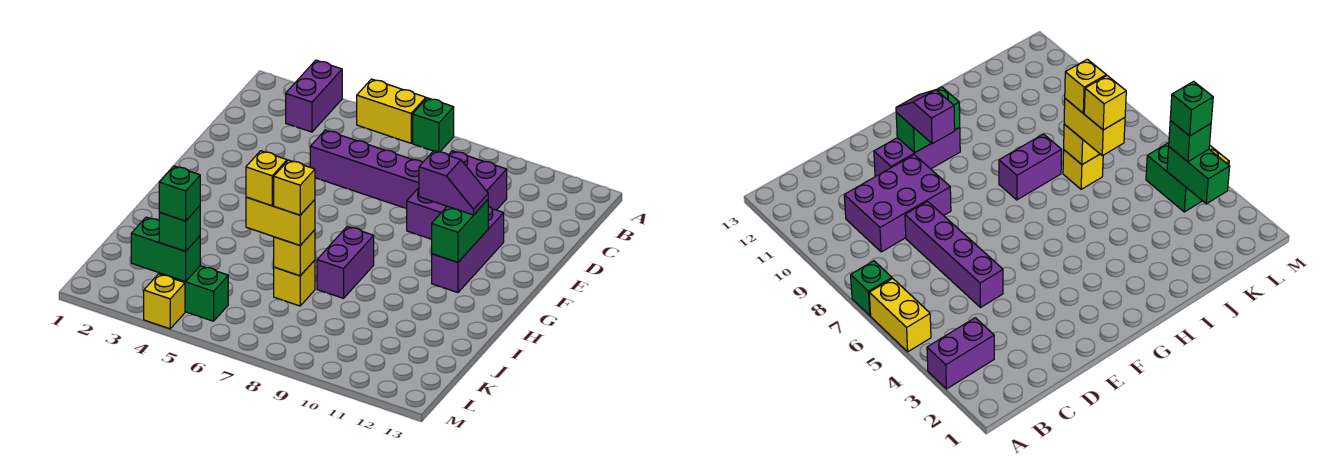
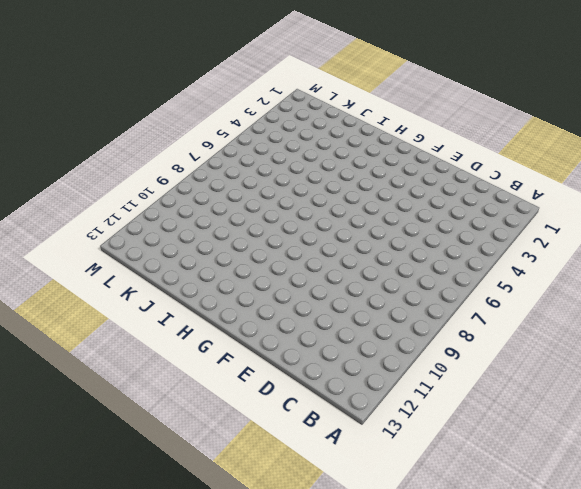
none -> purple brick A3:B3 level 1
none -> yellow brick A5:A6 level 1
none -> green brick A7 level 1

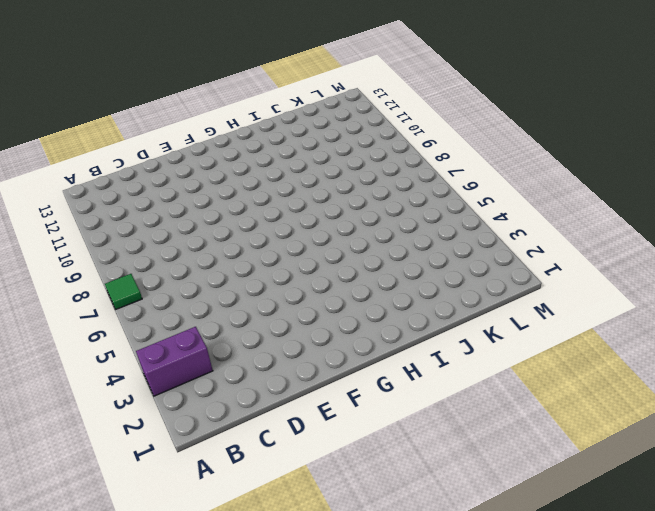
green tile A7 level 1 -> green brick A7 level 1
none -> yellow brick A5:A6 level 1
none -> purple brick C9:E10 level 1
none -> purple brick D5:D8 level 1

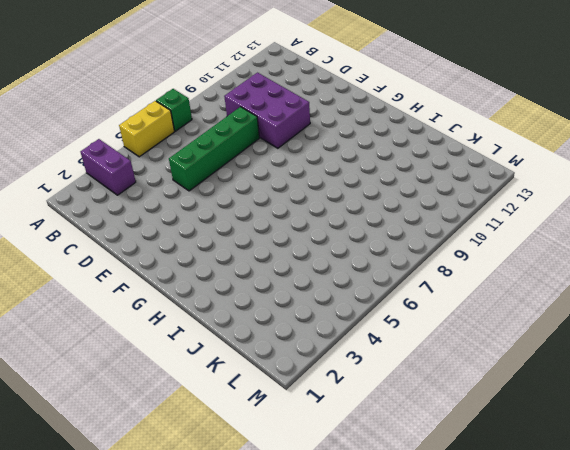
green brick D5:D8 level 1 -> purple brick D5:D8 level 1
none -> purple brick E11:G11 level 1
none -> purple brick H8:I8 level 1
none -> yellow brick J7 level 1

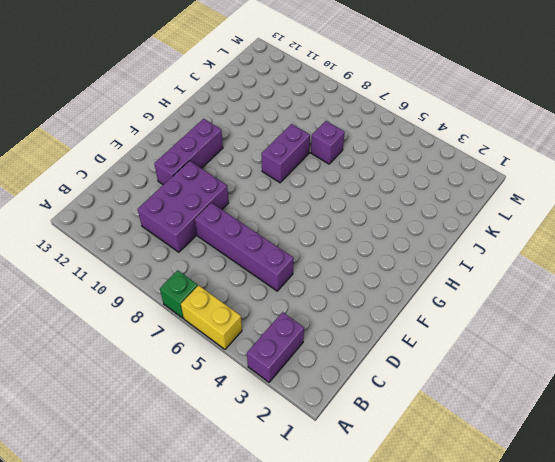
purple brick J7 level 1 -> yellow brick J7 level 1
none -> green brick L4:L5 level 1
none -> yellow brick M4 level 1
none -> green brick F11:G11 level 2

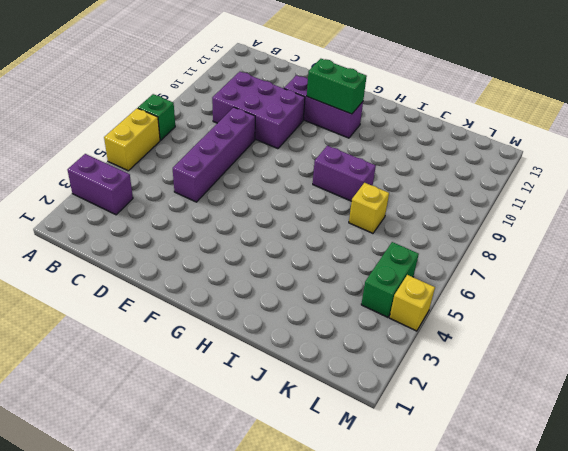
none -> yellow brick J7 level 2
none -> green brick L3:L4 level 2
none -> purple slope F10:F11 level 3 top 10

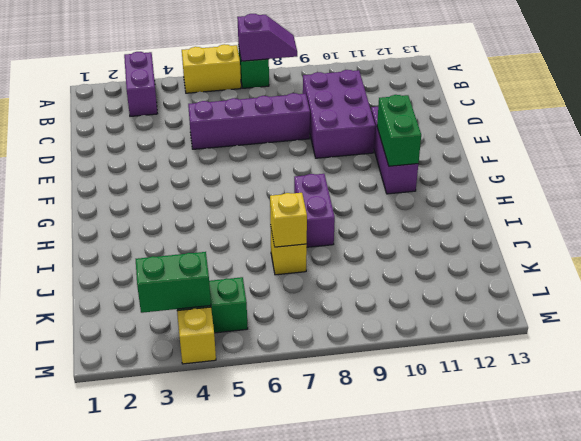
purple slope A7:A8 level 2 top 7 -> purple slope F10:F11 level 3 top 10
none -> yellow brick J6:J7 level 3
none -> green brick L4 level 3
none -> yellow brick J6 level 4

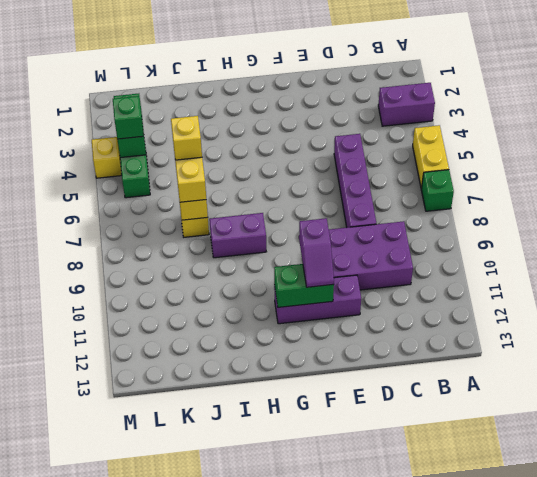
none -> yellow brick J7 level 4
none -> green brick L4 level 4

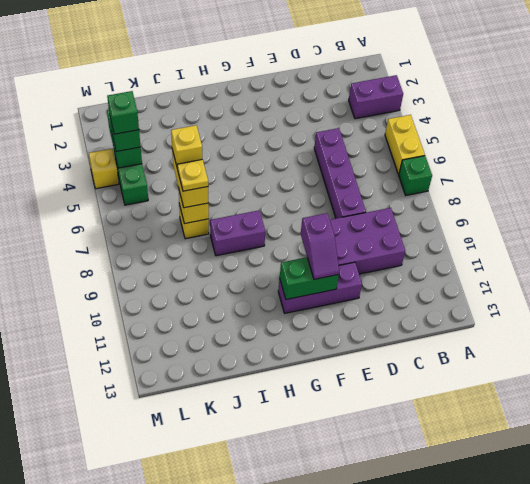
yellow plate J7 level 4 -> yellow brick J7 level 4

